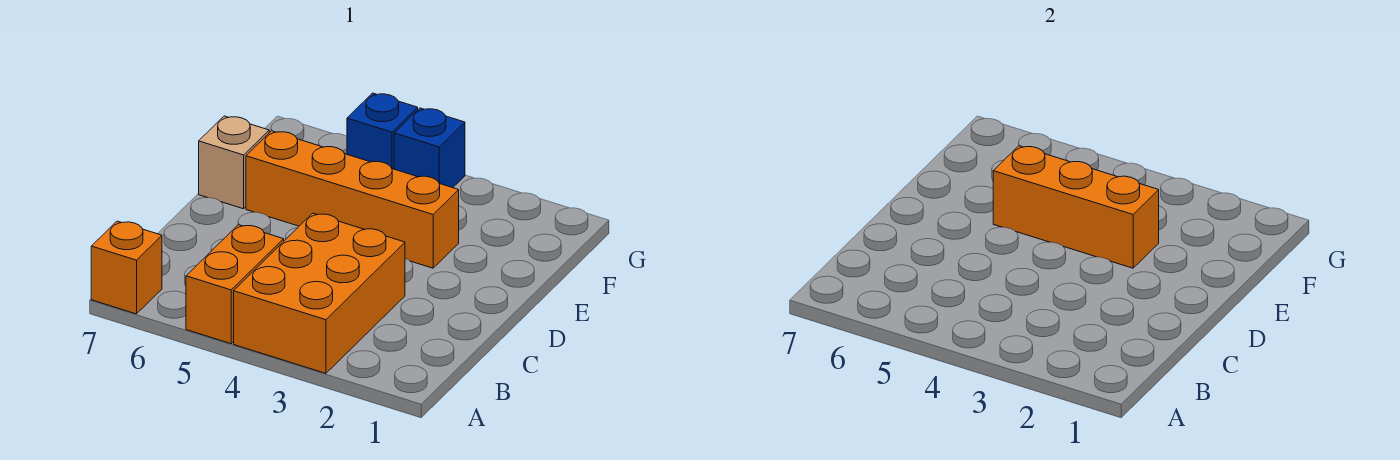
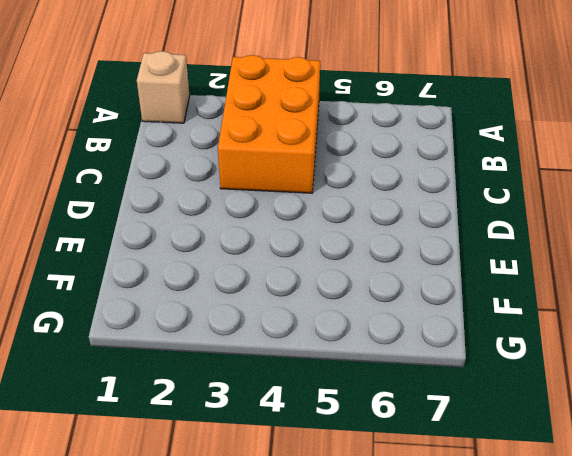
tan brick A1 level 1 -> tan brick E7 level 1
none -> orange brick A5:B5 level 1
none -> orange brick A7 level 1

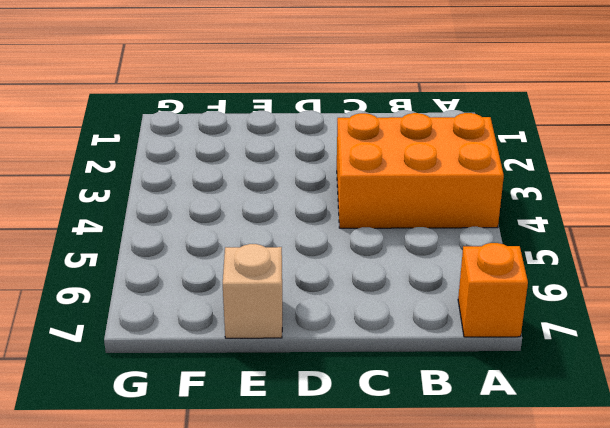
none -> orange brick A5:B5 level 1
none -> orange brick E3:E6 level 1

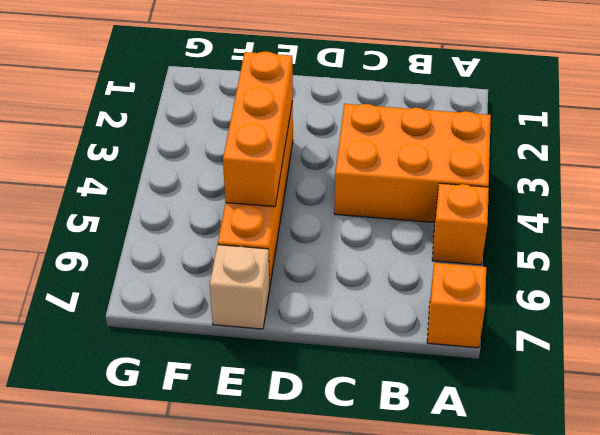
orange brick A5 level 1 -> orange brick A5:B5 level 1
none -> blue brick G4 level 1
none -> blue brick G5 level 1

